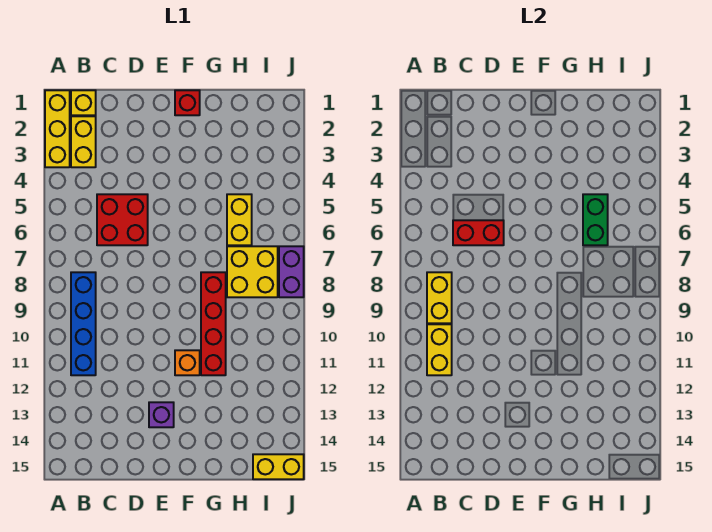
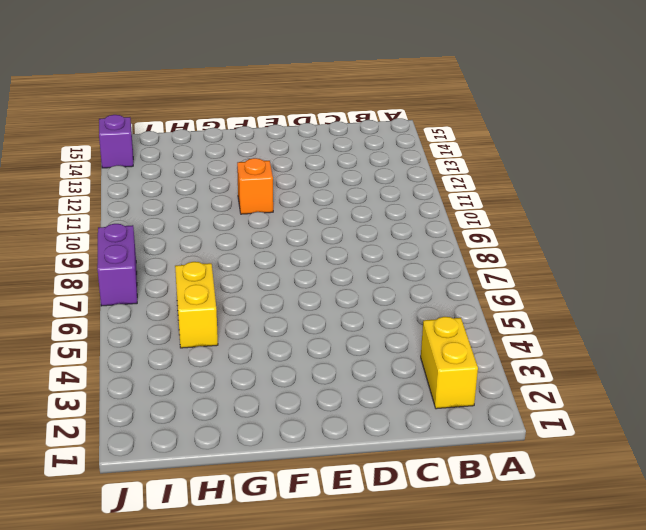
purple brick J14 level 1 -> purple brick E13 level 1
none -> yellow brick A1:A3 level 1
none -> yellow brick B1 level 1
none -> blue brick B8:B11 level 1

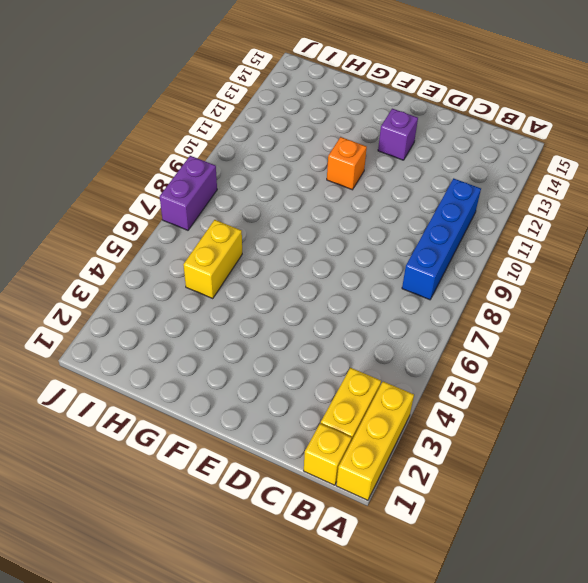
none -> red brick C5:D6 level 1
none -> red brick F1 level 1
none -> red brick G8:G11 level 1

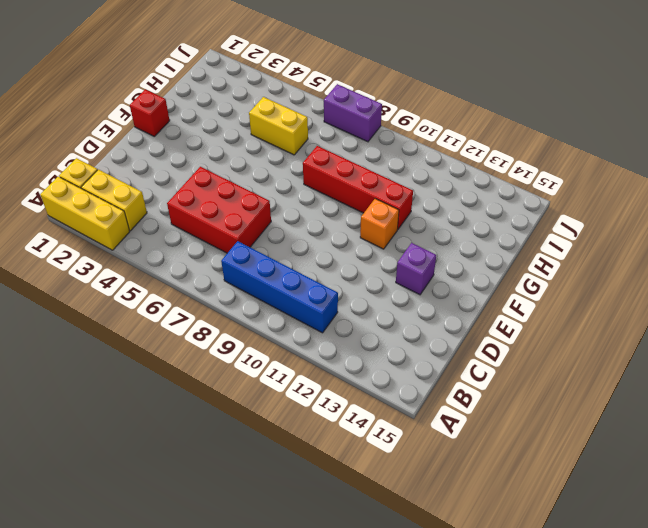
red brick C5:D7 level 1 -> red brick C5:D6 level 1
none -> yellow brick H7:I8 level 1
none -> yellow brick I15:J15 level 1
none -> yellow brick B8:B9 level 2

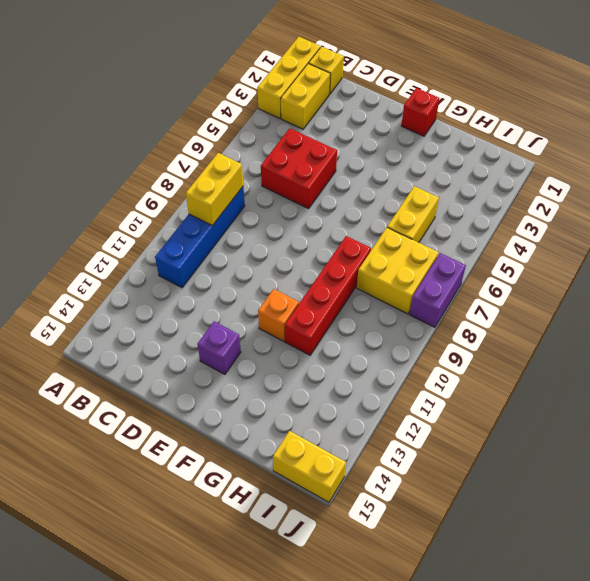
none -> yellow brick B10:B11 level 2
none -> red brick C6:D6 level 2
none -> green brick H5:H6 level 2

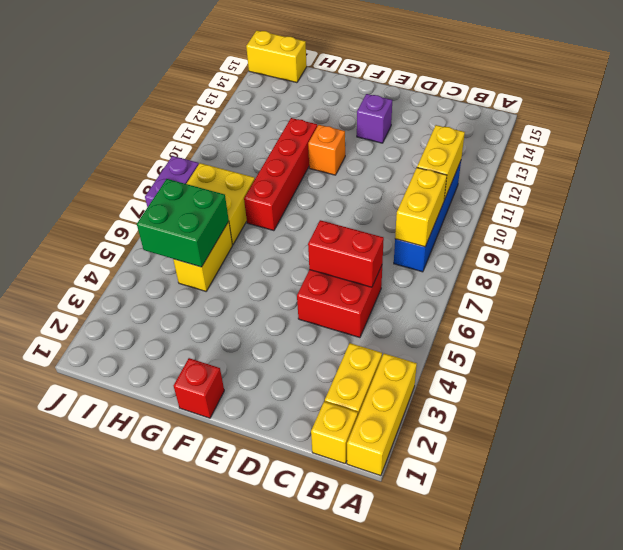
green brick H5:I6 level 2 -> green brick H5:H6 level 2

